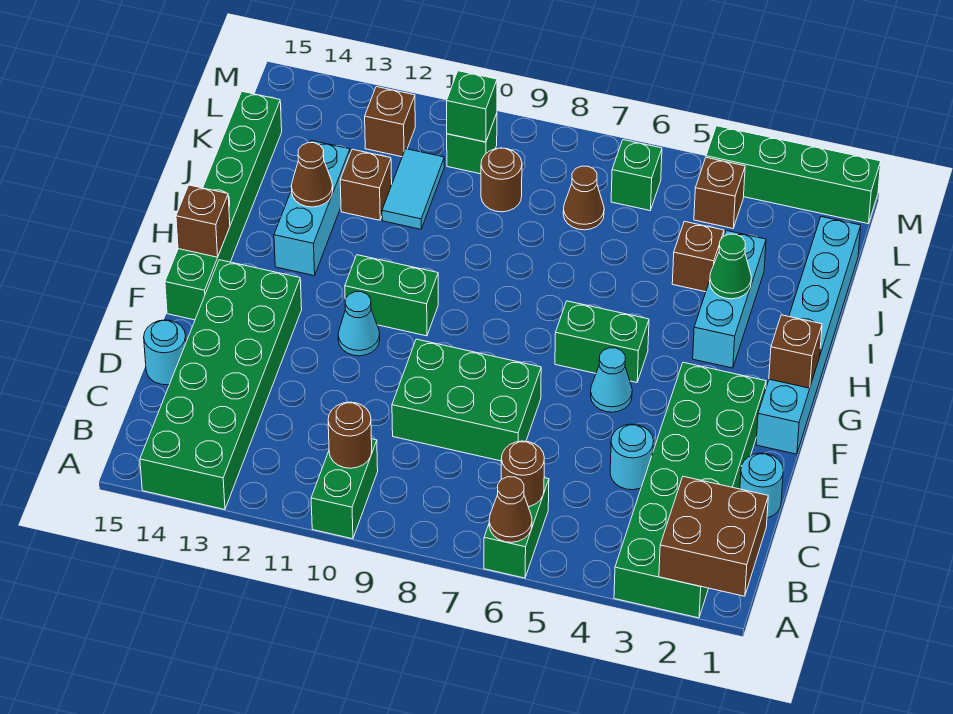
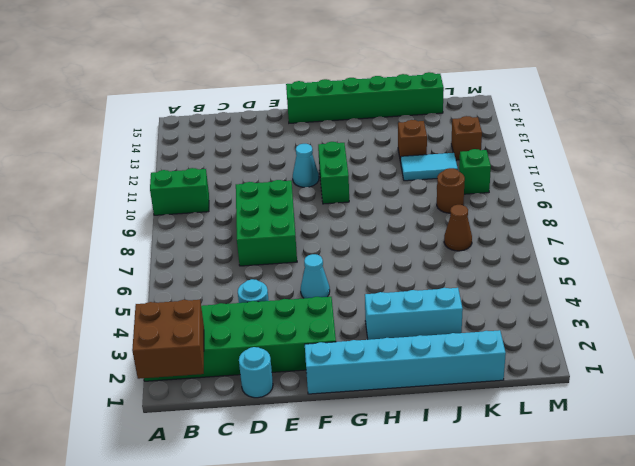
none -> green brick A6:B6 level 1
none -> green brick A13:F14 level 1
none -> cyan round brick D15 level 1
none -> green brick G5:G6 level 1

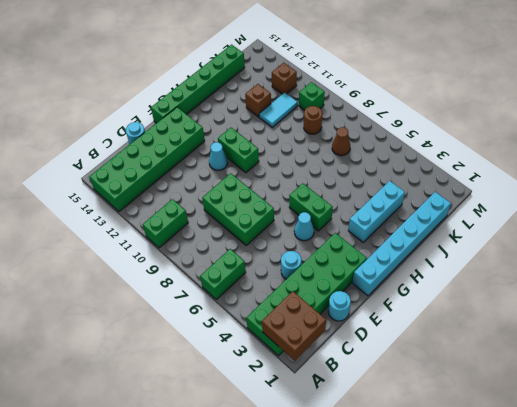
none -> cyan brick H13:J13 level 1
none -> brown brick J4 level 1
none -> brown brick L4 level 1
none -> green brick L6 level 1

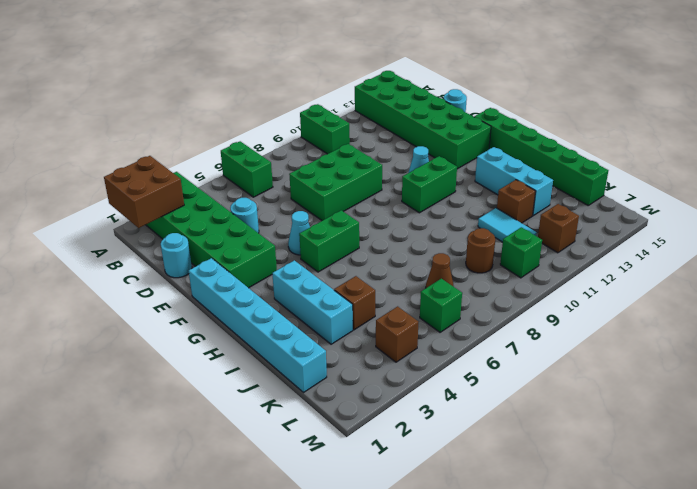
none -> green brick M1:M4 level 1
none -> brown cone A6 level 2
none -> brown round brick B6 level 2
none -> brown round brick B10 level 2

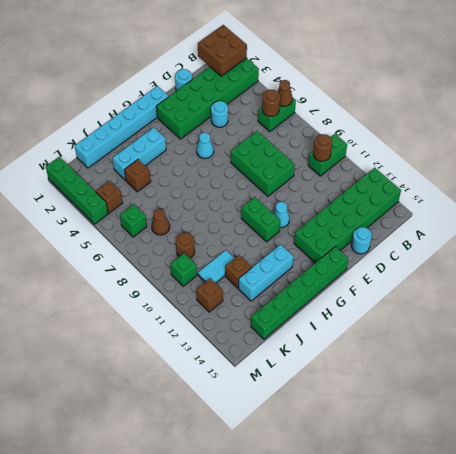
none -> green brick G5:G6 level 1
none -> brown brick G1 level 2
none -> brown brick G15 level 2
none -> green cone I3 level 2

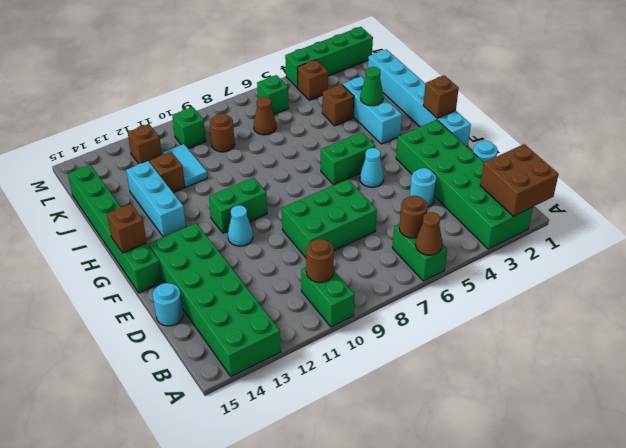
none -> brown cone I13 level 2
none -> green brick L10 level 2

